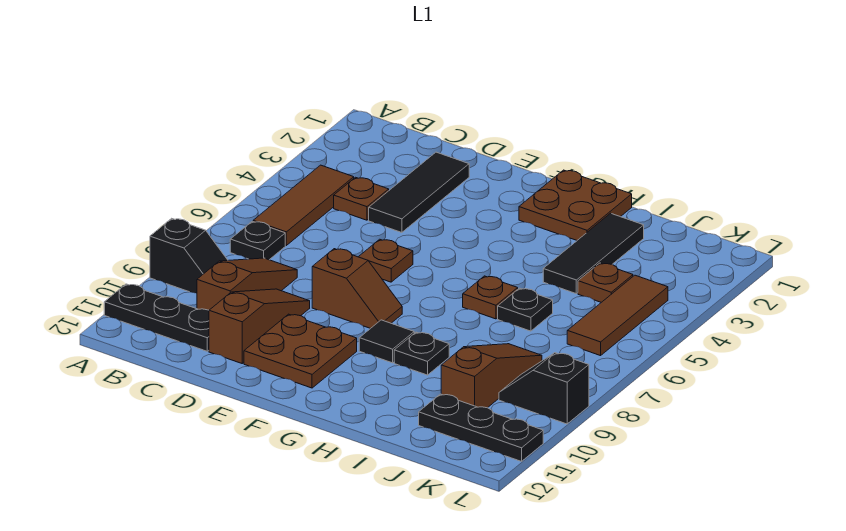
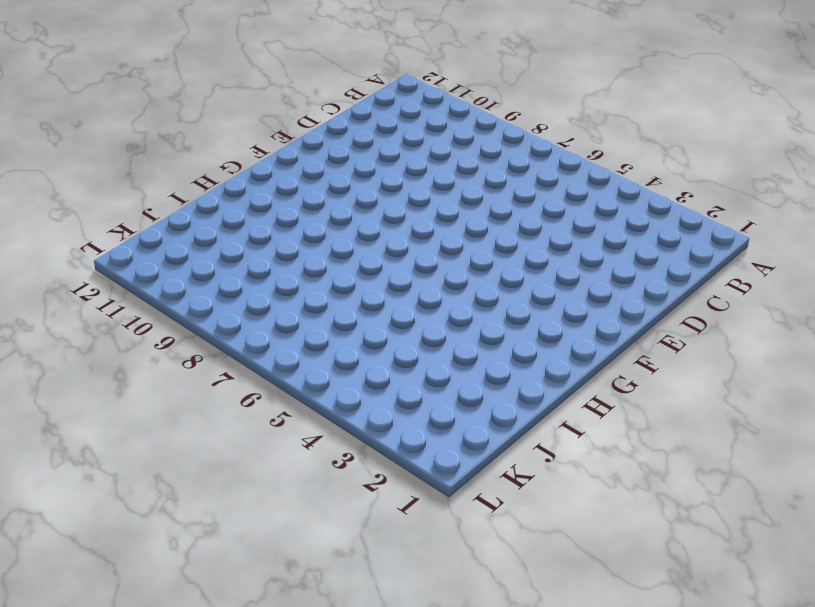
none -> black slope A9:B9 level 1 top A
none -> black plate A11:C11 level 1
none -> brown tile B4:B6 level 1

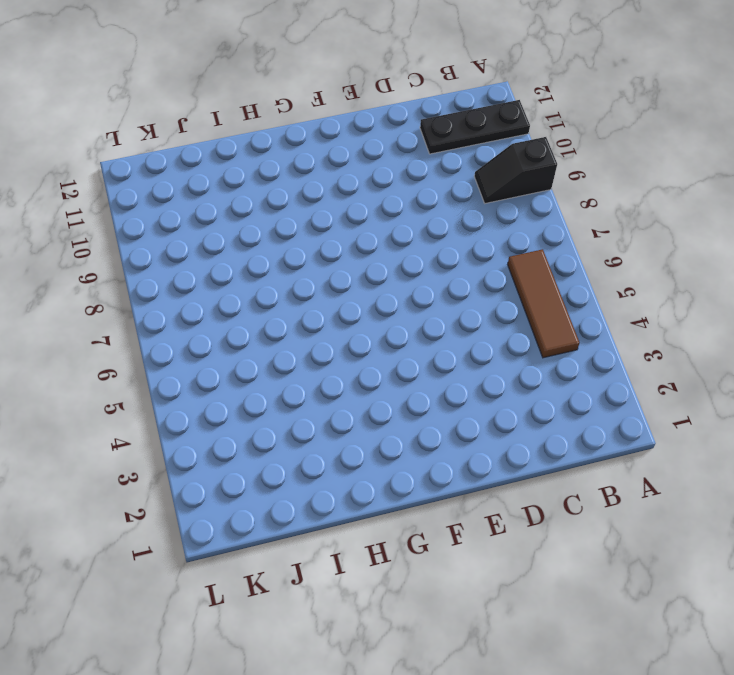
none -> black plate B7 level 1
none -> brown plate C4 level 1
none -> brown slope C8:C10 level 1 top 10

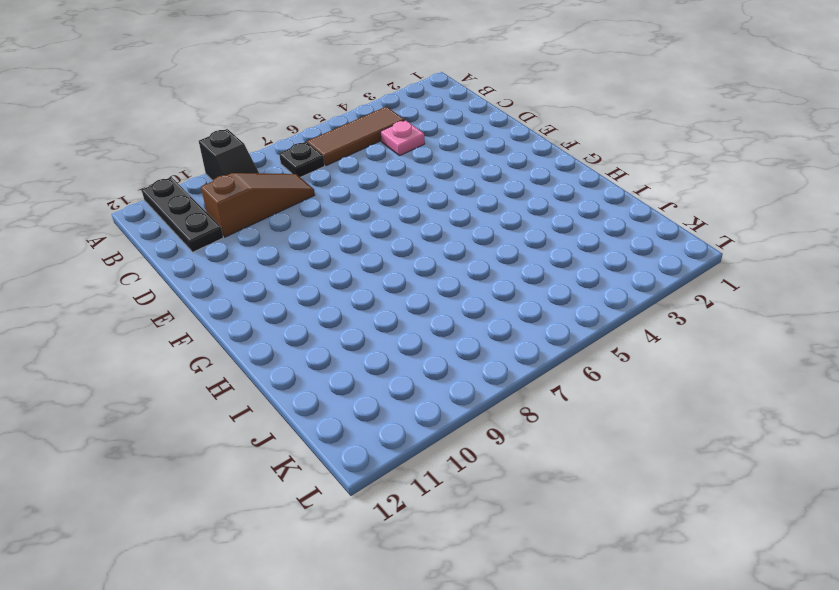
pink plate C4 level 1 -> brown plate C4 level 1
none -> black tile D2:D4 level 1
none -> brown slope D9:D11 level 1 top 11
none -> brown plate E6 level 1

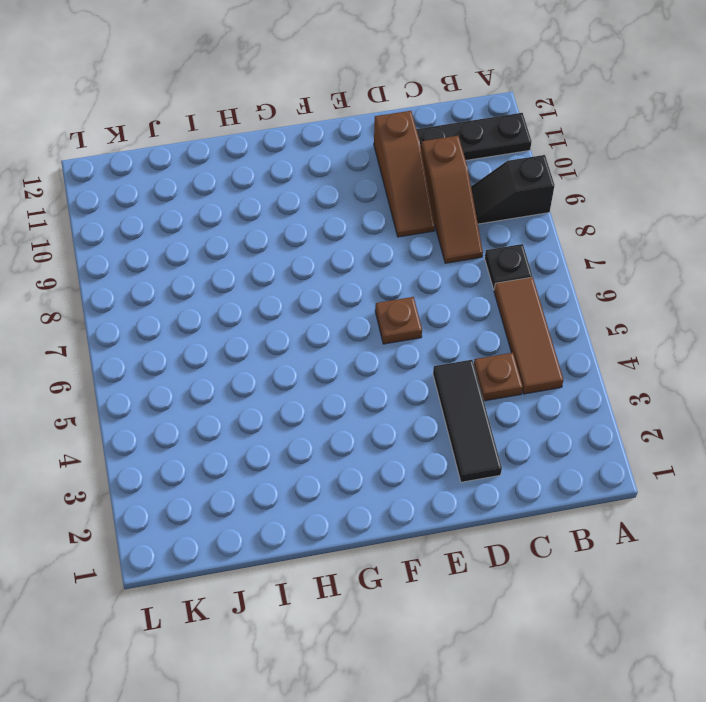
none -> brown slope E8:F8 level 1 top E
none -> brown plate E10:F11 level 1
none -> brown plate G1:H2 level 1

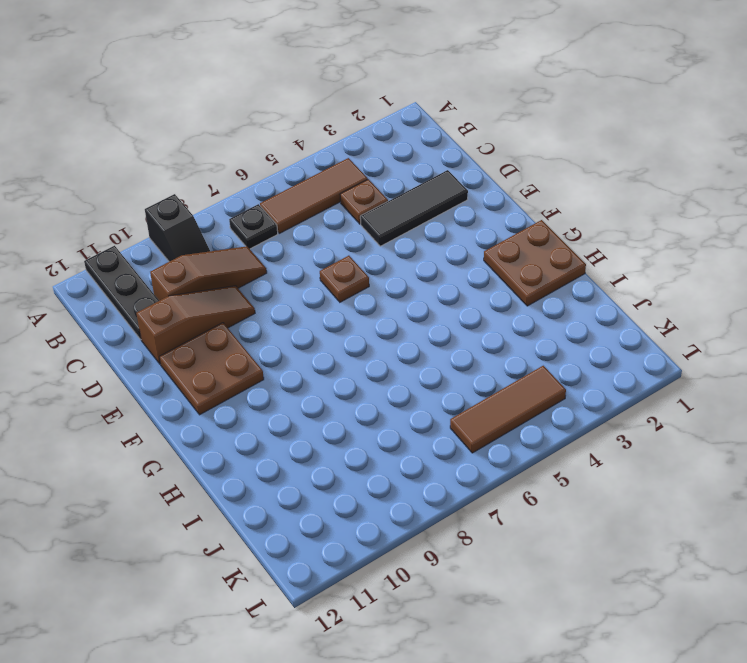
none -> brown slope E8:F8 level 1 top E
none -> black tile G9 level 1
none -> brown plate H6 level 1

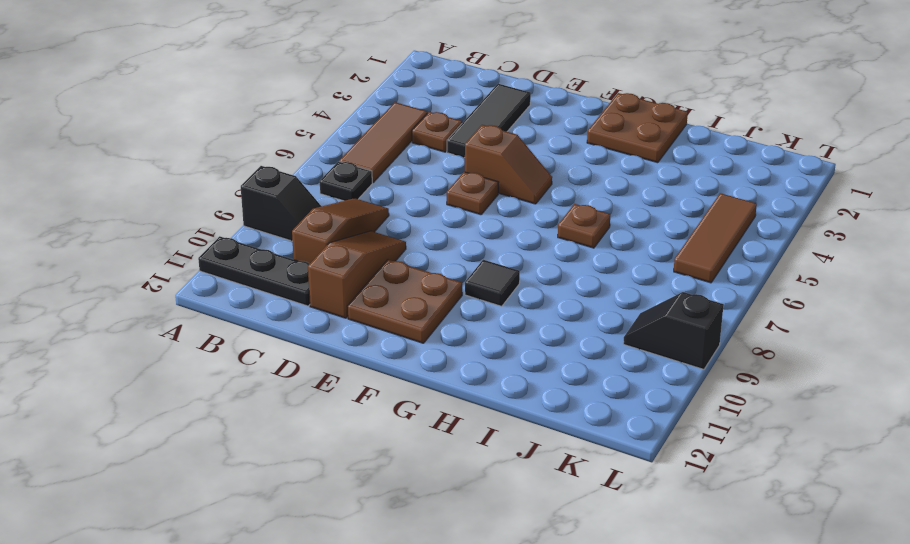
brown slope E5:F5 level 1 top E -> brown slope E8:F8 level 1 top E
none -> black plate H9 level 1
none -> black tile I2:I4 level 1
none -> black plate I6 level 1

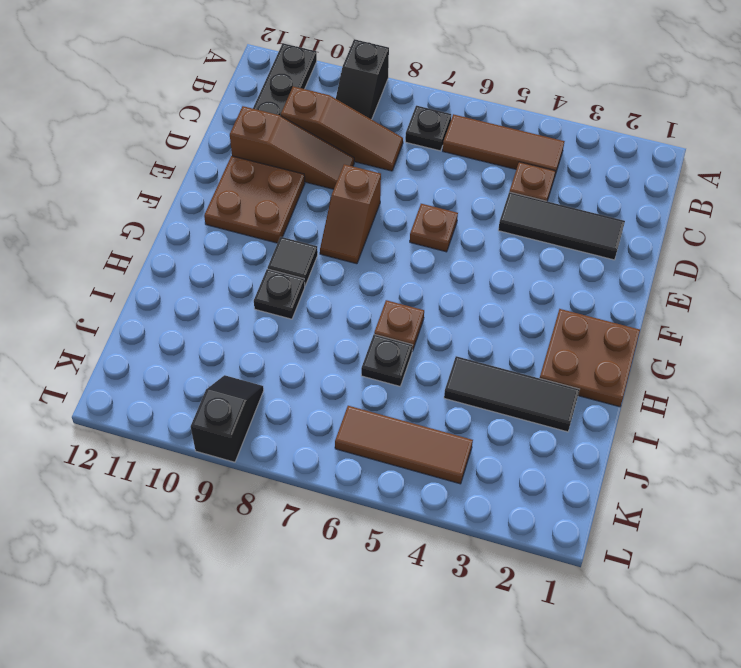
none -> brown plate J4 level 1
none -> brown slope J8:J10 level 1 top 10
none -> black plate J11:L11 level 1

